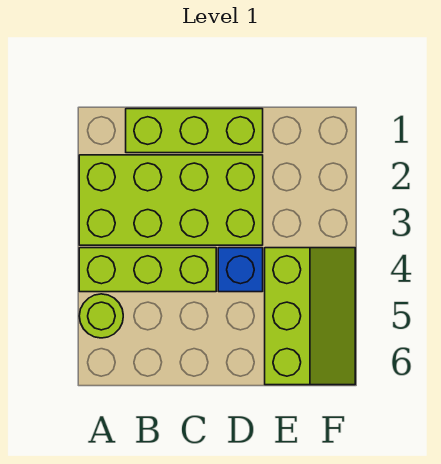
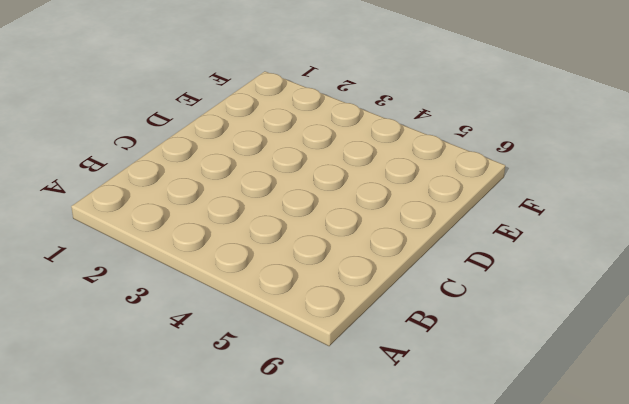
none -> lime brick A2:D3 level 1
none -> lime brick A4:C4 level 1

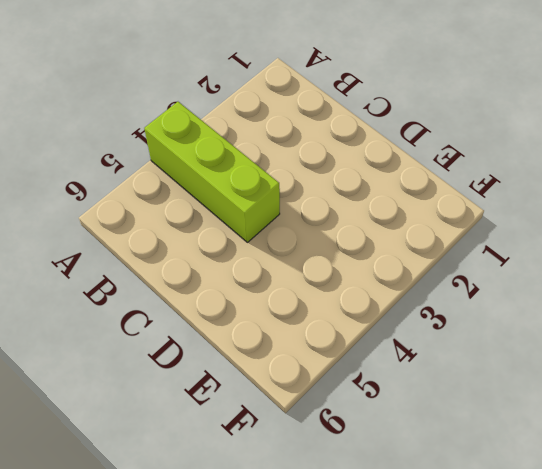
none -> lime brick A2:D3 level 1
none -> lime round brick A5 level 1

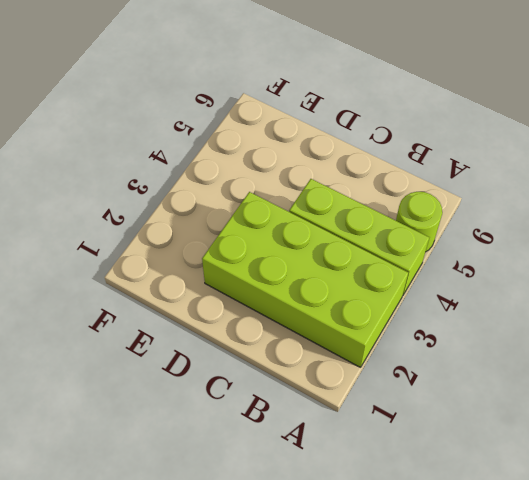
none -> lime brick B1:D1 level 1
none -> blue brick D4 level 1

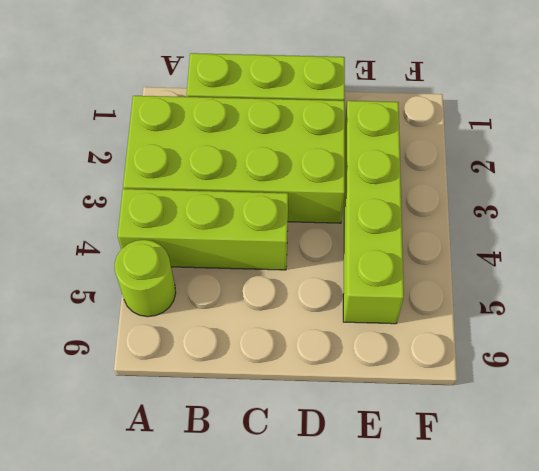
lime brick E2:E5 level 1 -> lime slope E4:F6 level 1 top E
none -> blue brick D4 level 1

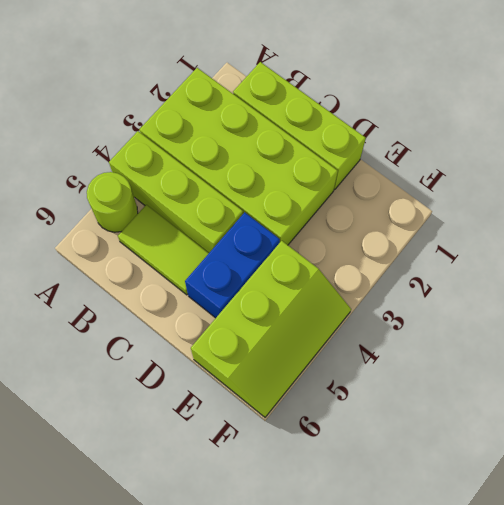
lime tile B5:C5 level 1 -> none
blue brick D4:D5 level 1 -> blue brick D4 level 1

